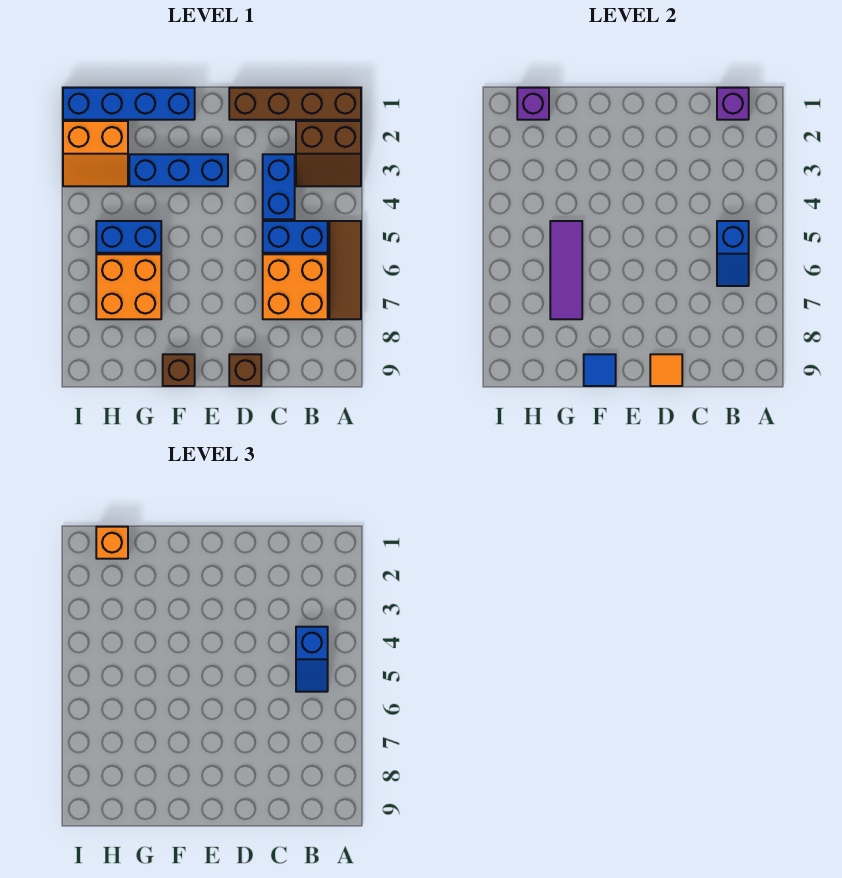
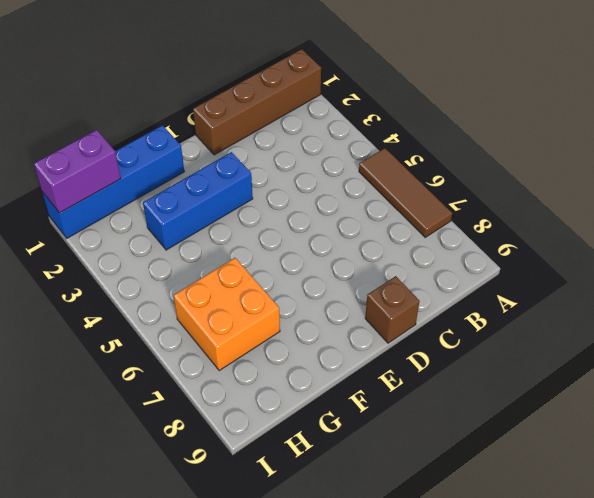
purple brick H1:I1 level 2 -> purple brick H1 level 2
none -> brown slope A2:B3 level 1 top 2
none -> blue brick B5:C5 level 1
none -> orange brick B6:C7 level 1

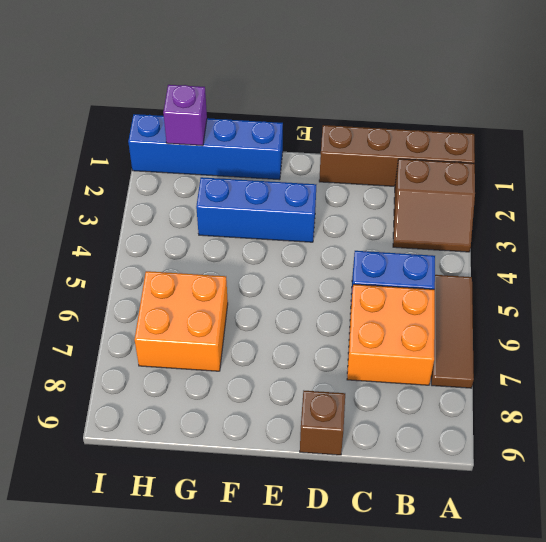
none -> blue brick C3:C4 level 1
none -> brown brick F9 level 1
none -> blue brick G5:H5 level 1

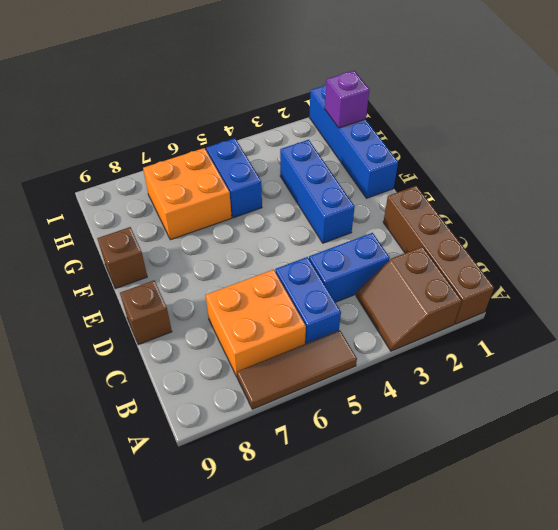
none -> orange slope H2:I3 level 1 top 2
none -> purple brick B1 level 2
none -> blue slope B5:B6 level 2 top 5

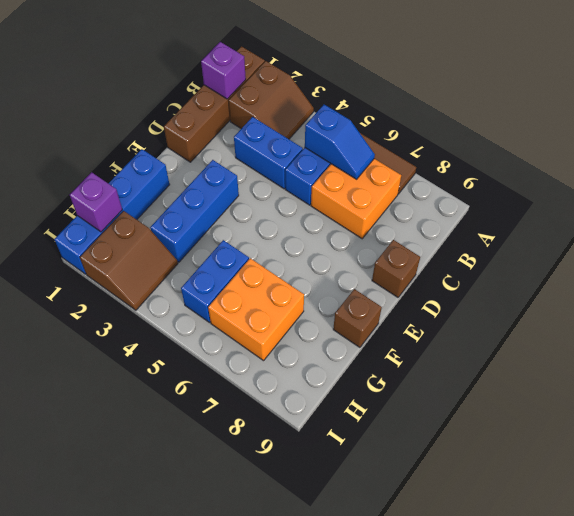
brown slope H2:I3 level 1 top 2 -> orange slope H2:I3 level 1 top 2
none -> orange tile D9 level 2
none -> blue tile F9 level 2
none -> purple tile G5:G7 level 2

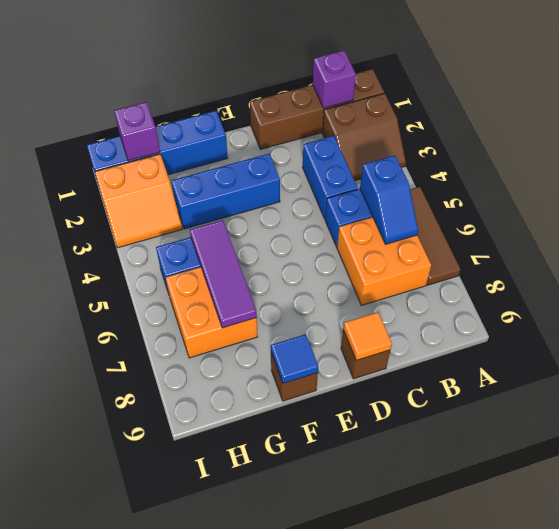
none -> blue slope B4:B5 level 3 top 4
none -> orange brick H1 level 3

